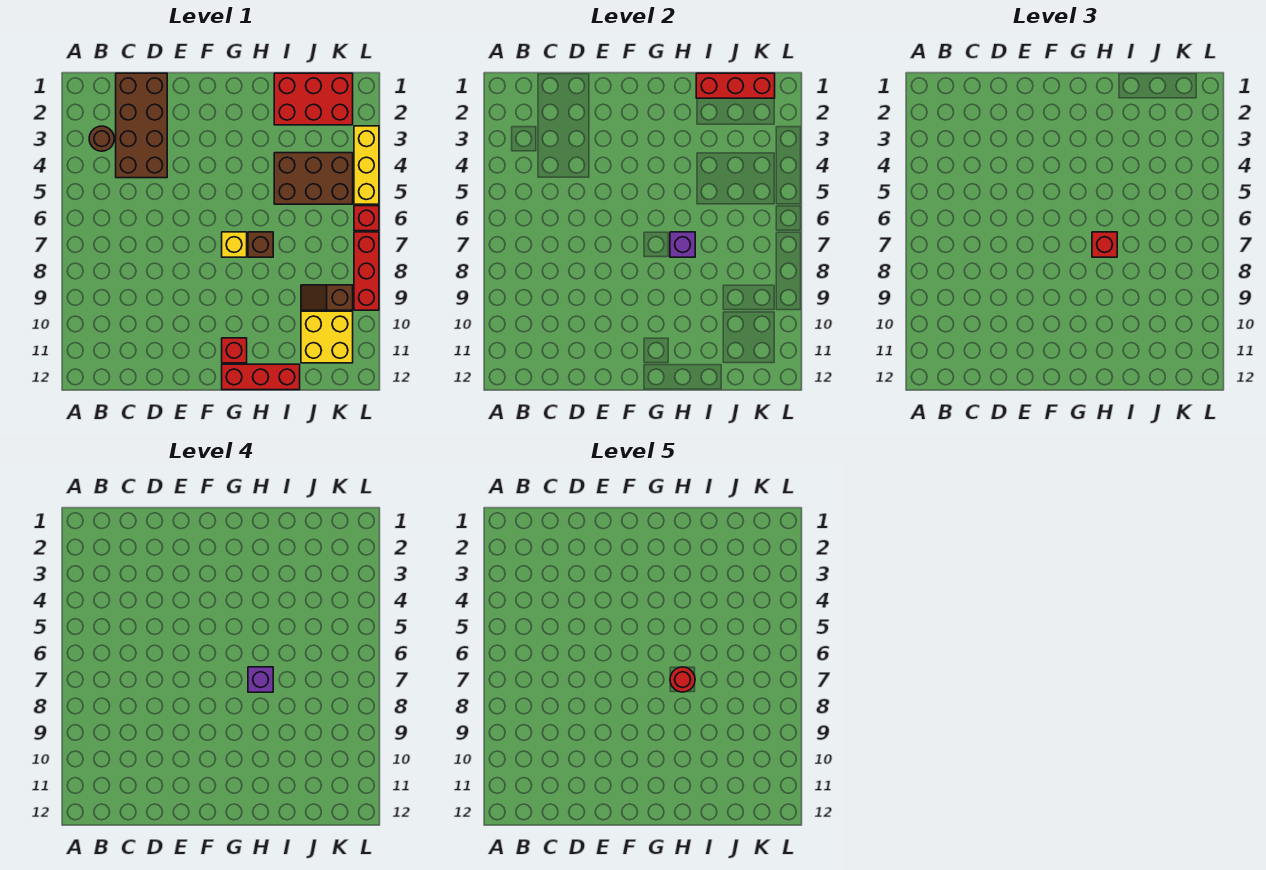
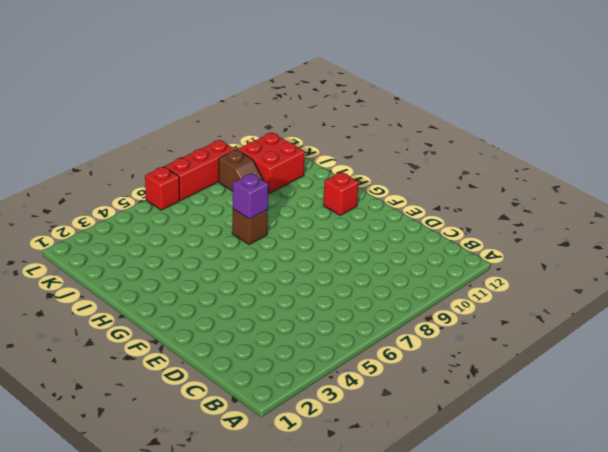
red brick J10:K11 level 1 -> yellow brick J10:K11 level 1
none -> brown round brick B3 level 1
none -> brown brick C1:D4 level 1
none -> yellow brick G7 level 1

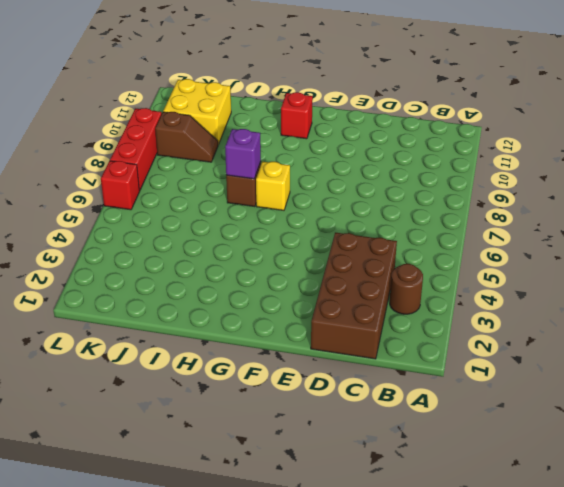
none -> red brick G12:I12 level 1
none -> red brick I1:K2 level 1
none -> brown brick I4:K5 level 1

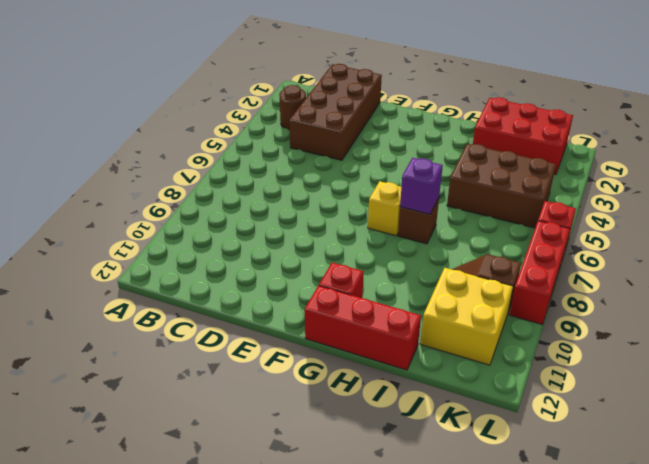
none -> yellow brick L3:L5 level 1
none -> red brick I1:K1 level 2
none -> red brick H7 level 3

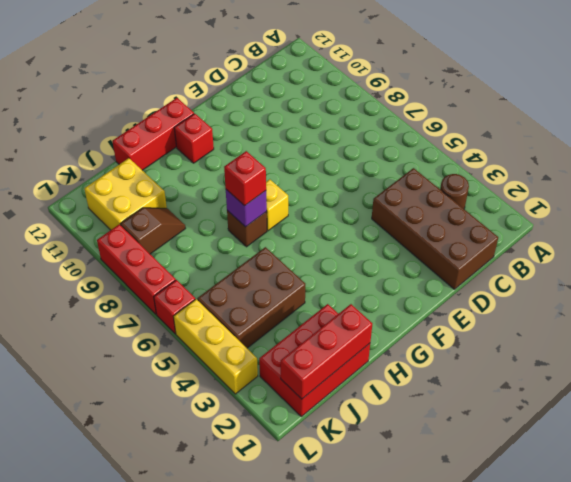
none -> purple brick H7 level 4
none -> red round brick H7 level 5

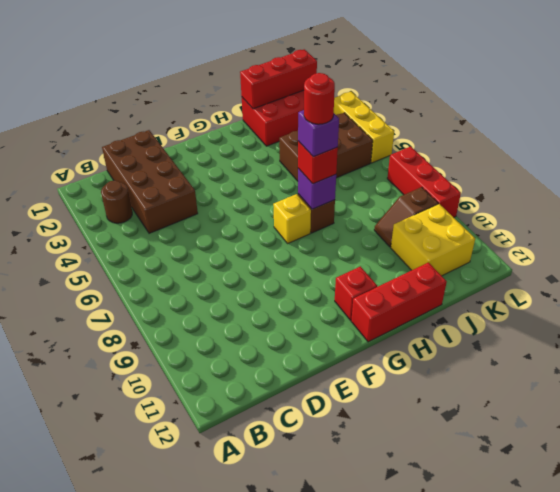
none -> red brick L6 level 1

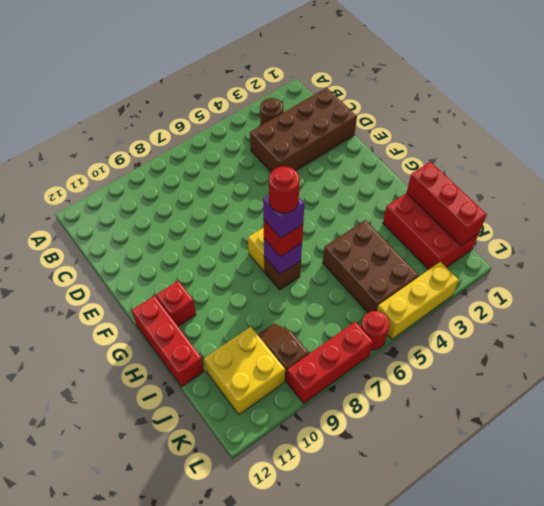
red round brick L6 level 1 -> red brick L6 level 1

